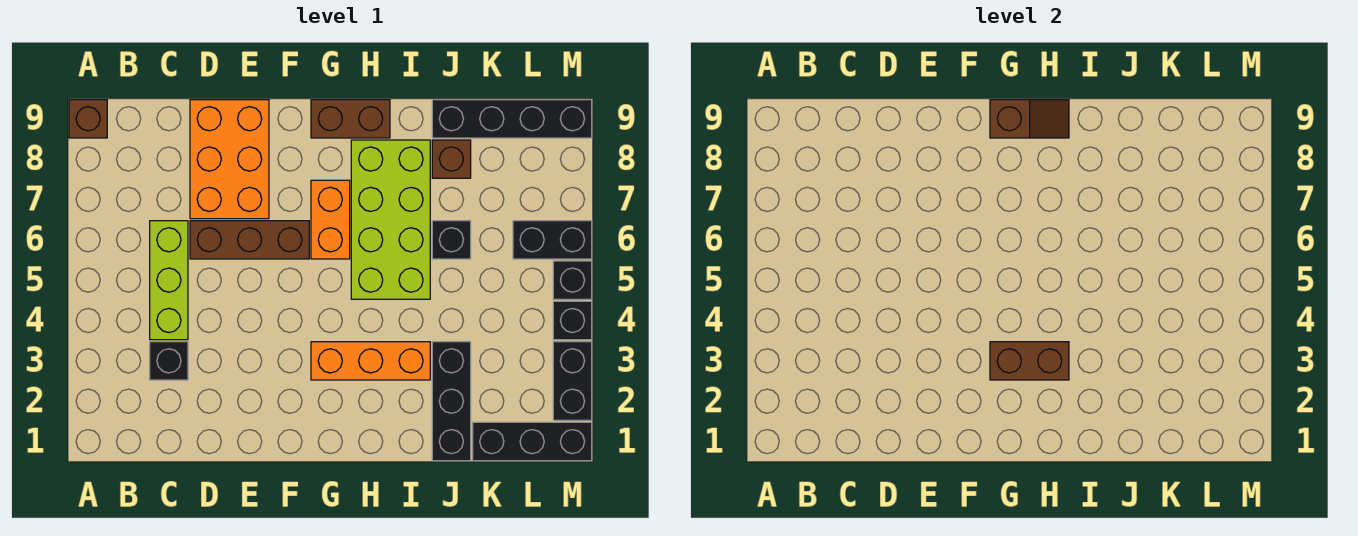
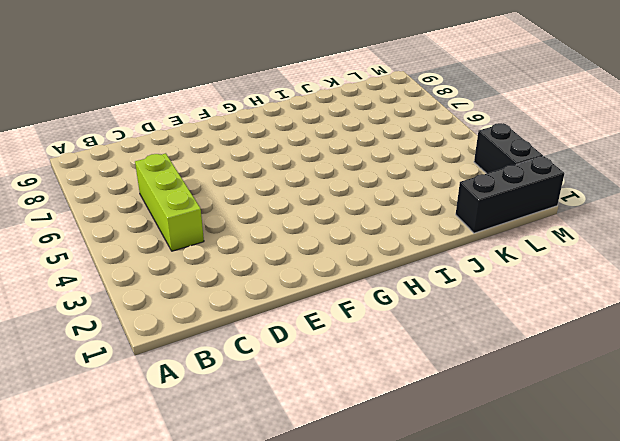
none -> brown brick A9 level 1
none -> black brick C3 level 1
none -> brown brick D6:F6 level 1

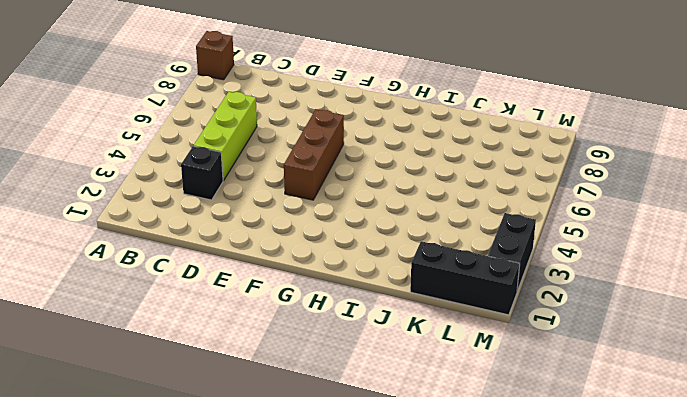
brown brick F4:F6 level 1 -> brown brick D6:F6 level 1
none -> orange brick D7:E9 level 1
none -> orange brick G3:I3 level 1
none -> orange brick G6:G7 level 1

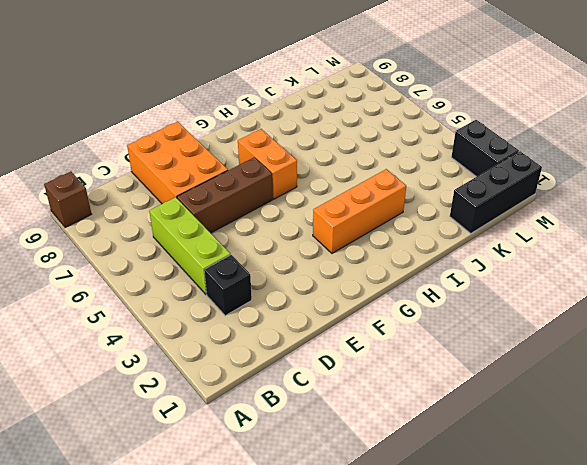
none -> brown brick G9:H9 level 1
none -> lime brick H5:I8 level 1
none -> black brick J1:J3 level 1

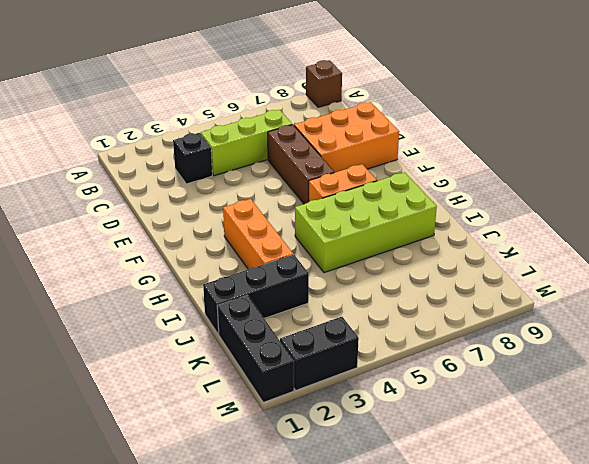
none -> brown brick G9:H9 level 1
none -> black brick J6 level 1
none -> brown brick J8 level 1

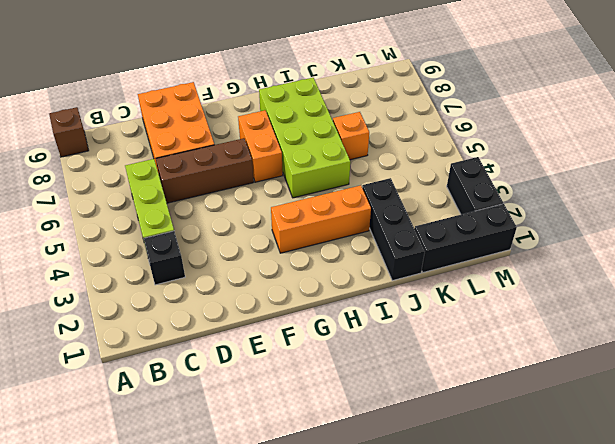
orange brick J6 level 1 -> black brick J6 level 1
none -> brown brick G9:H9 level 1
none -> brown brick J8 level 1
none -> black brick J9:M9 level 1

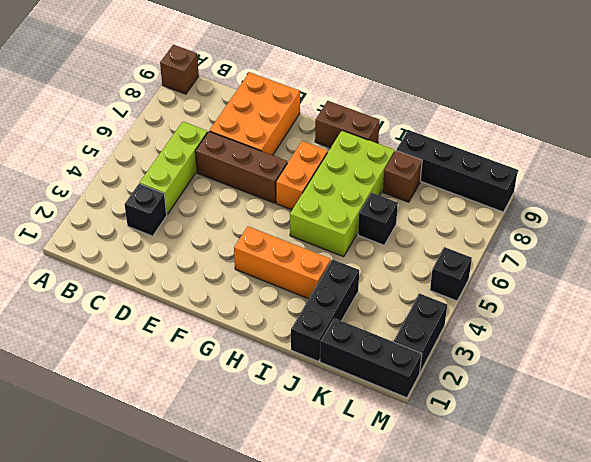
none -> black brick L6:M6 level 1
none -> black brick M4 level 1
none -> brown brick G3:H3 level 2

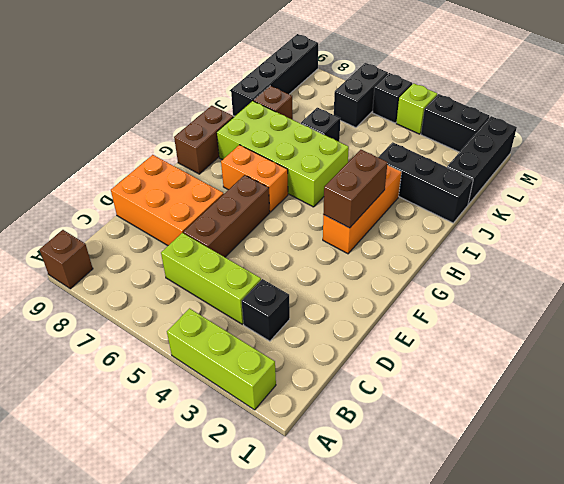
lime brick A2:A4 level 1 -> none
lime brick M4 level 1 -> black brick M4 level 1
none -> brown slope G9:H9 level 2 top G

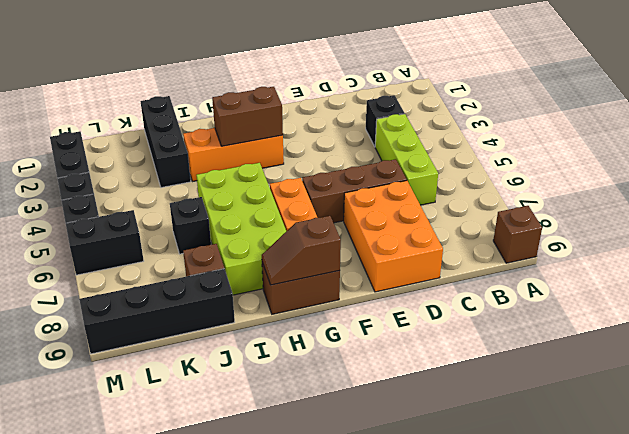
none -> black brick K1:M1 level 1

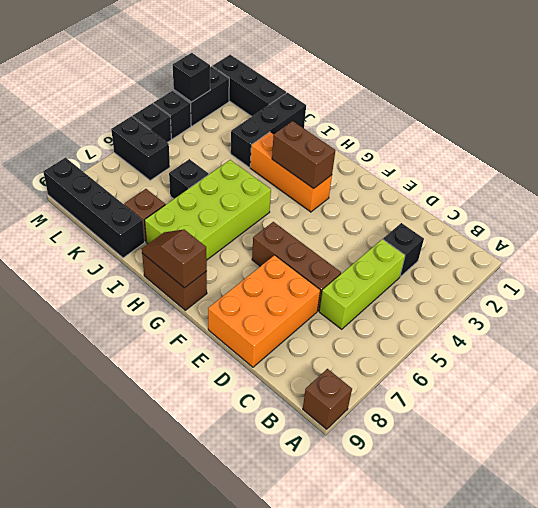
black brick M3 level 2 -> none
none -> orange brick G6:G7 level 1

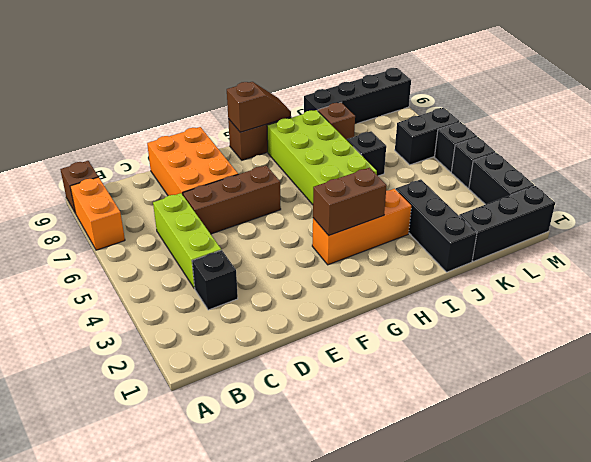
orange brick A7:A8 level 1 -> orange brick G6:G7 level 1

